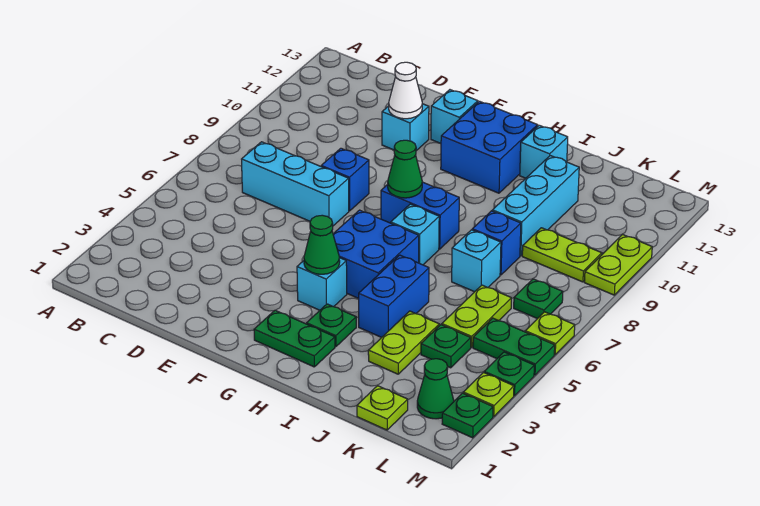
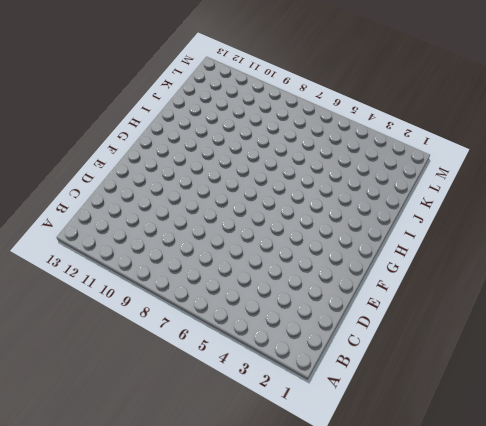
none -> cyan brick C7:E7 level 1
none -> blue brick E8 level 1
none -> cyan brick E11 level 1
none -> cyan brick F12 level 1

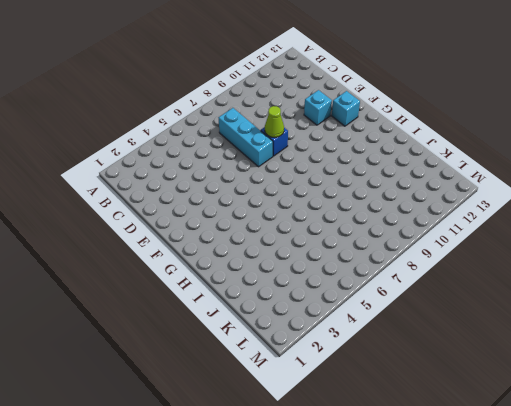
lime cone E8 level 2 -> none
none -> green plate G2:H2 level 1
none -> cyan brick G4 level 1
none -> blue brick G5:H6 level 1
none -> blue brick G8:H8 level 1

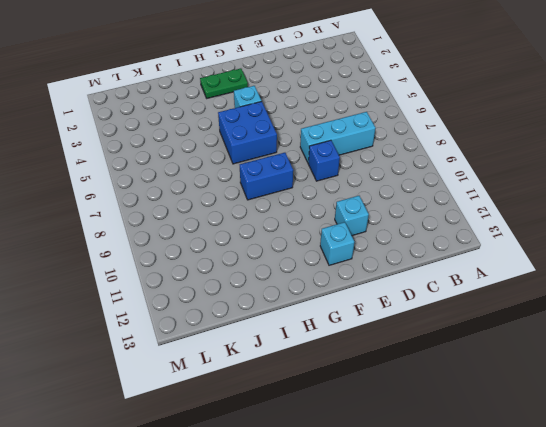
none -> blue brick G11:H12 level 1
none -> green plate H3 level 1
none -> cyan brick H7 level 1
none -> blue brick I4:I5 level 1

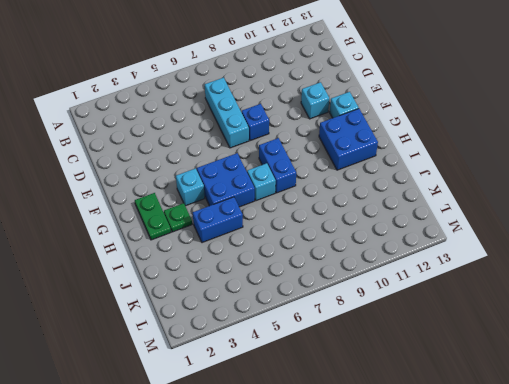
none -> cyan brick I12 level 1
none -> lime plate J3:J4 level 1
none -> cyan brick J7 level 1
none -> blue brick J8 level 1

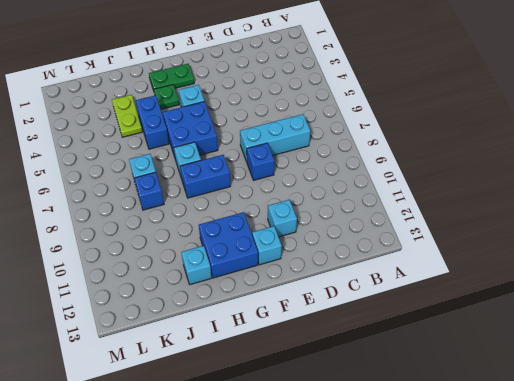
none -> cyan brick J9:J11 level 1
none -> lime plate K1 level 1
none -> green plate K4 level 1
none -> lime plate K5:K6 level 1

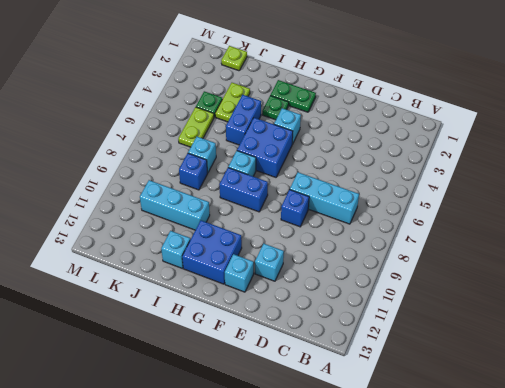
cyan brick I10:K10 level 1 -> cyan brick J9:J11 level 1
none -> lime plate K9:L9 level 1
none -> green cone L2 level 1
none -> green plate L5:M5 level 1
none -> green plate L7 level 1

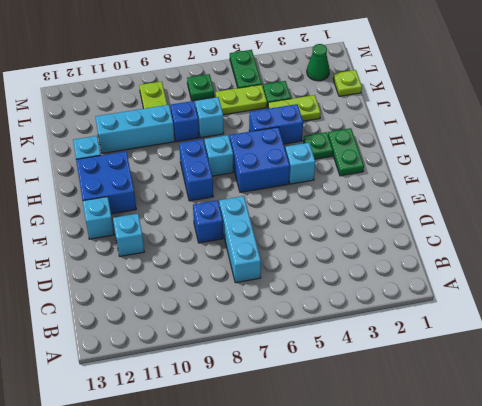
none -> green plate M2 level 1
none -> lime plate M3 level 1
none -> green plate M4 level 1
none -> lime plate M6 level 1

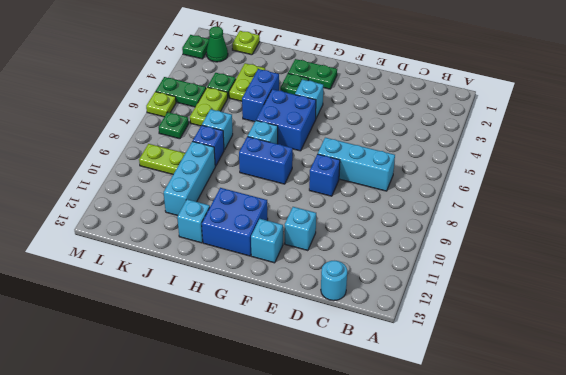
cyan round brick C13 level 1 -> none
none -> lime plate M3 level 1
none -> green plate M4 level 1
none -> lime plate M9:M10 level 1
none -> white cone E11 level 2

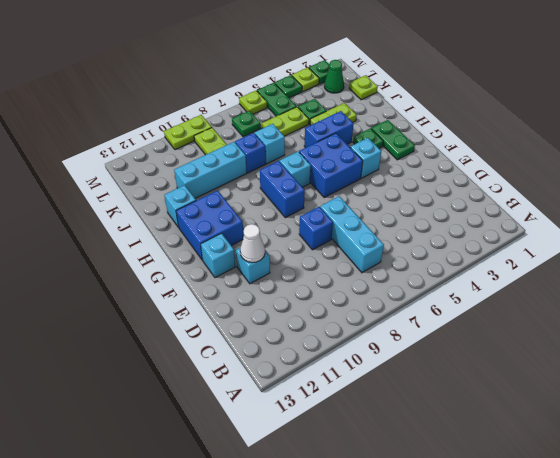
none -> green cone G4 level 2
none -> green cone G8 level 2

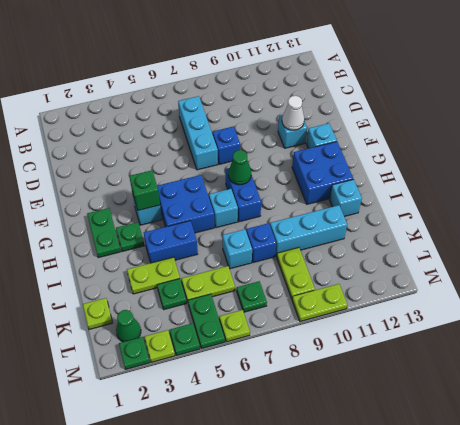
green brick G4 level 2 -> green cone G4 level 2

